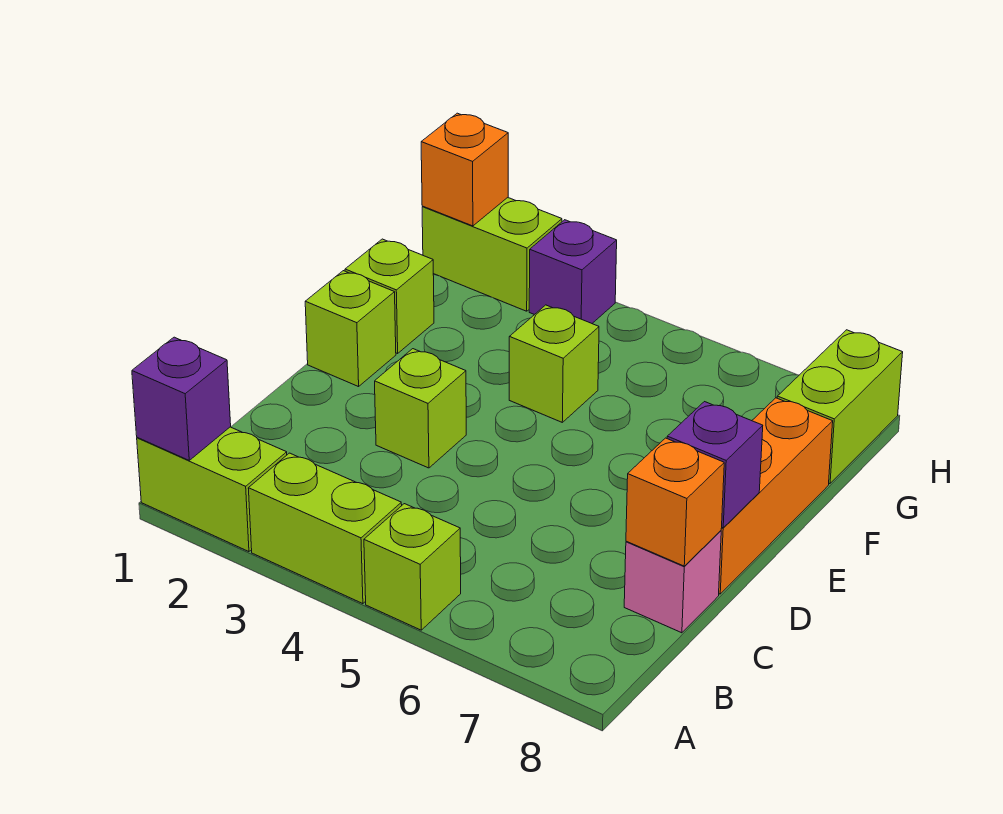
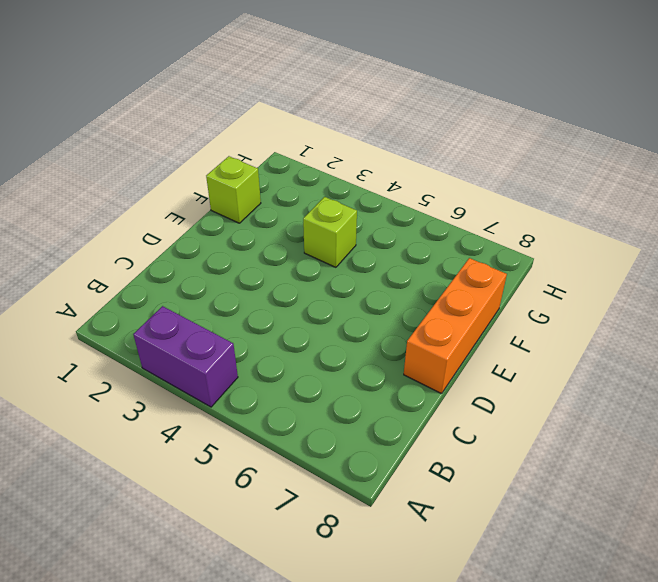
purple brick A3:A4 level 1 -> lime brick A3:A4 level 1
none -> lime brick A1:A2 level 1
none -> lime brick A5 level 1
none -> pink brick C8 level 1

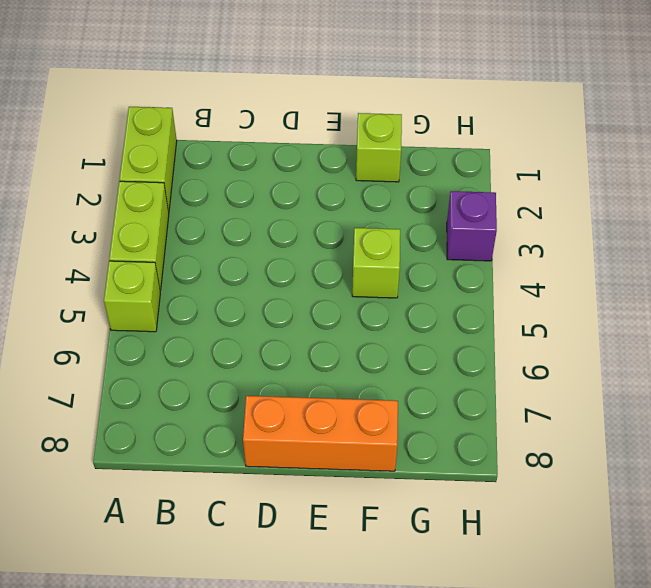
none -> pink brick C8 level 1
none -> lime brick D3 level 1
none -> lime brick E1 level 1

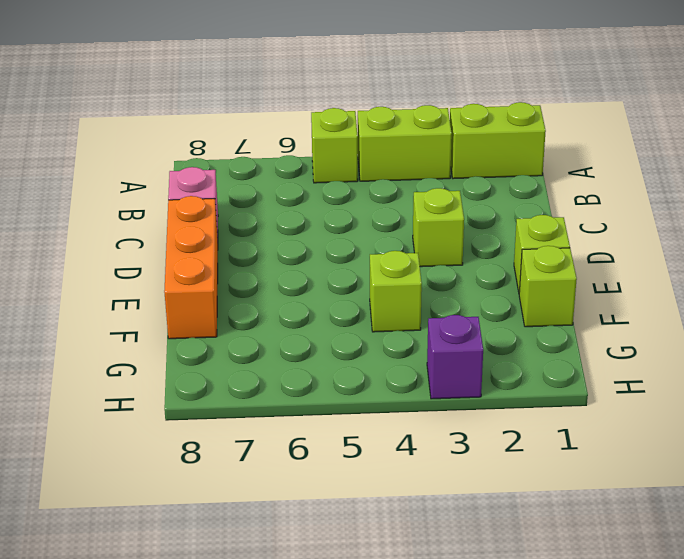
none -> lime brick G8:H8 level 1
none -> lime brick H1:H2 level 1
none -> purple brick A1 level 2

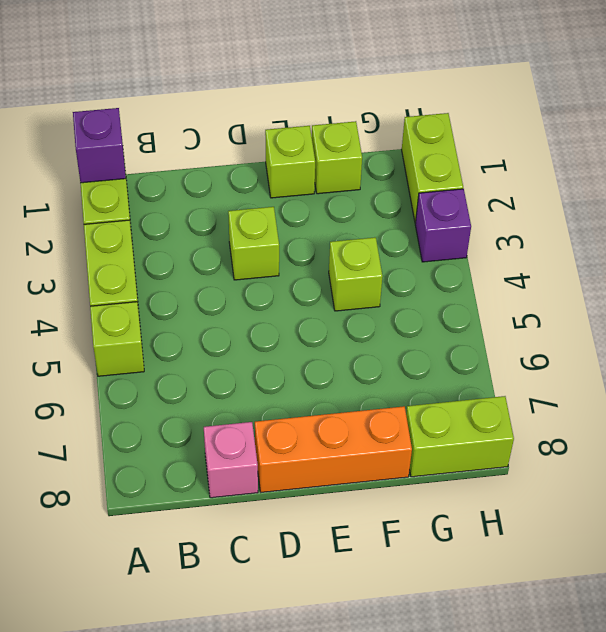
none -> orange brick C8 level 2
none -> purple brick D8 level 2
none -> orange brick H1 level 2

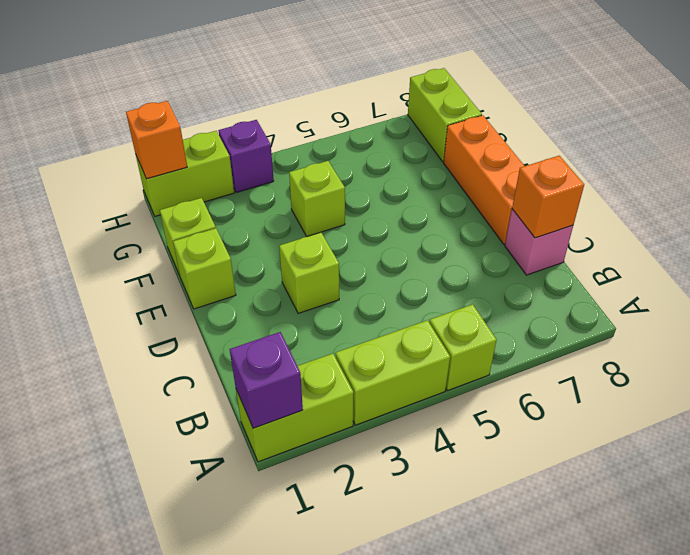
none -> purple brick D8 level 2

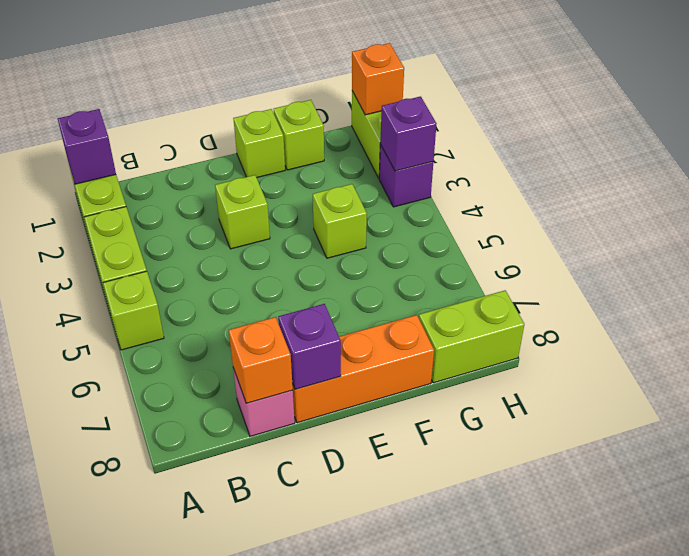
purple brick H3 level 2 -> none

